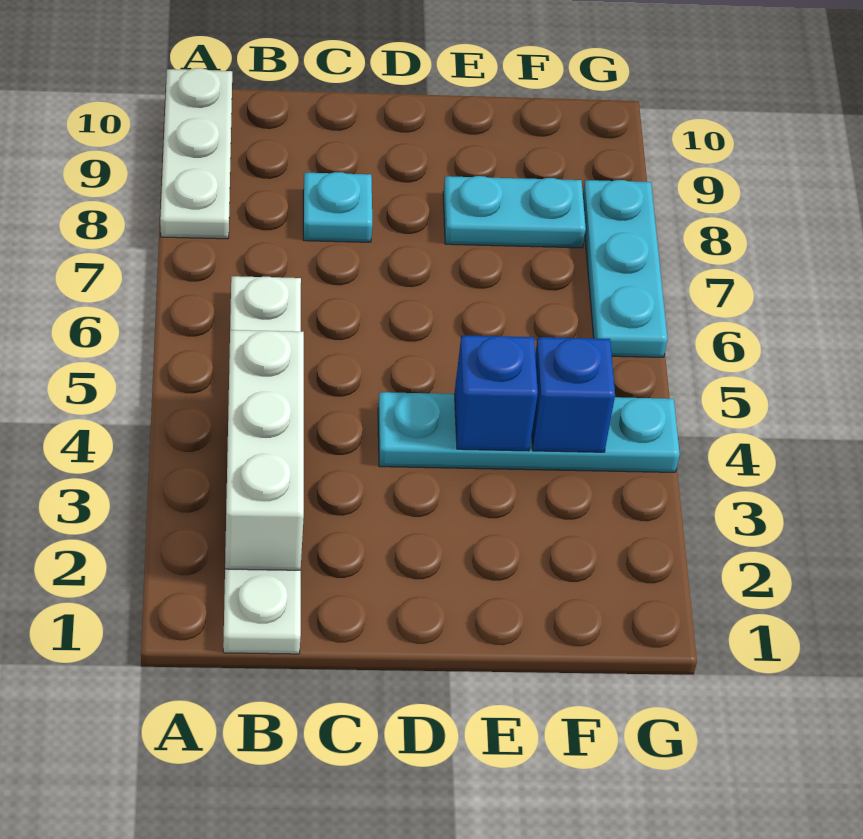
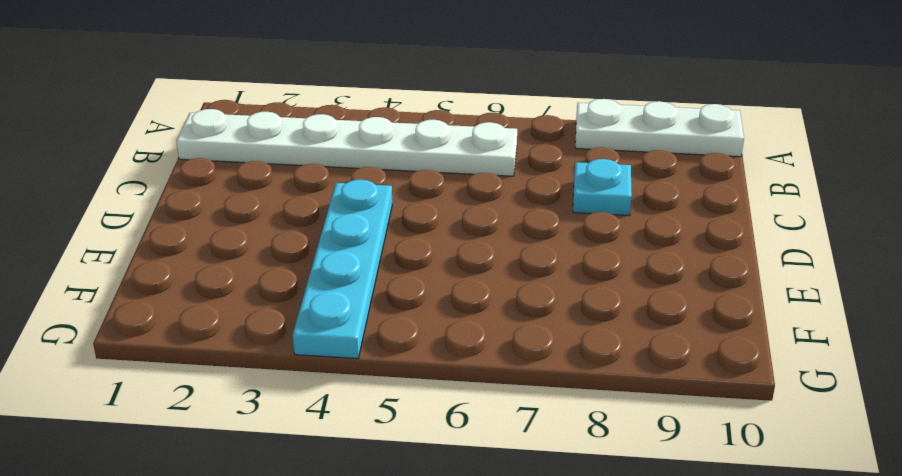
none -> cyan plate E8:F8 level 1
none -> cyan plate G6:G8 level 1

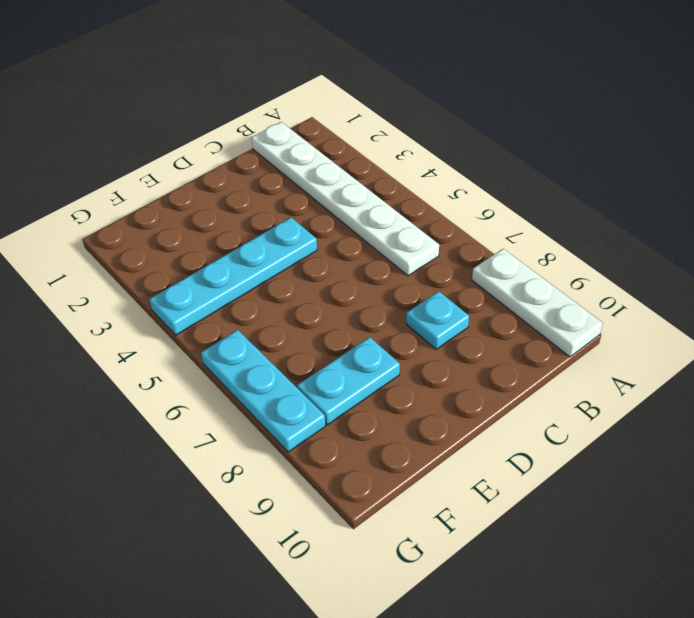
none -> white brick B2:B4 level 2
none -> blue brick E4 level 2

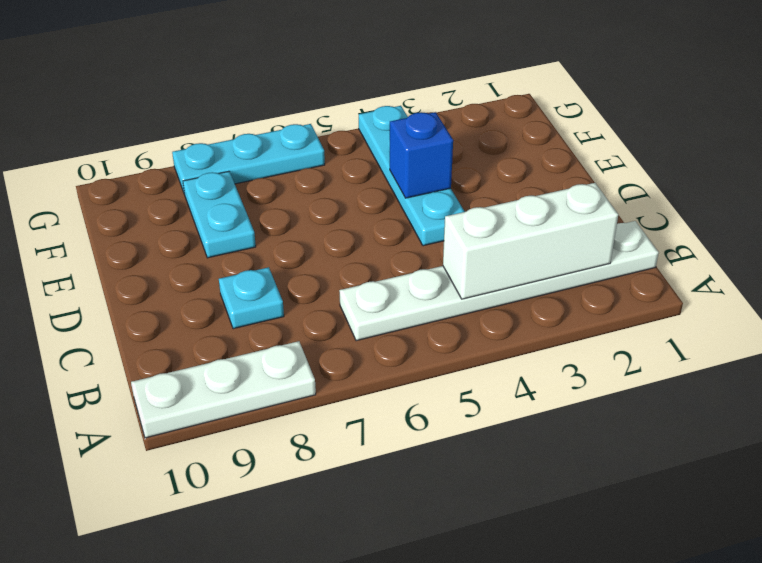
none -> blue brick F4 level 2

